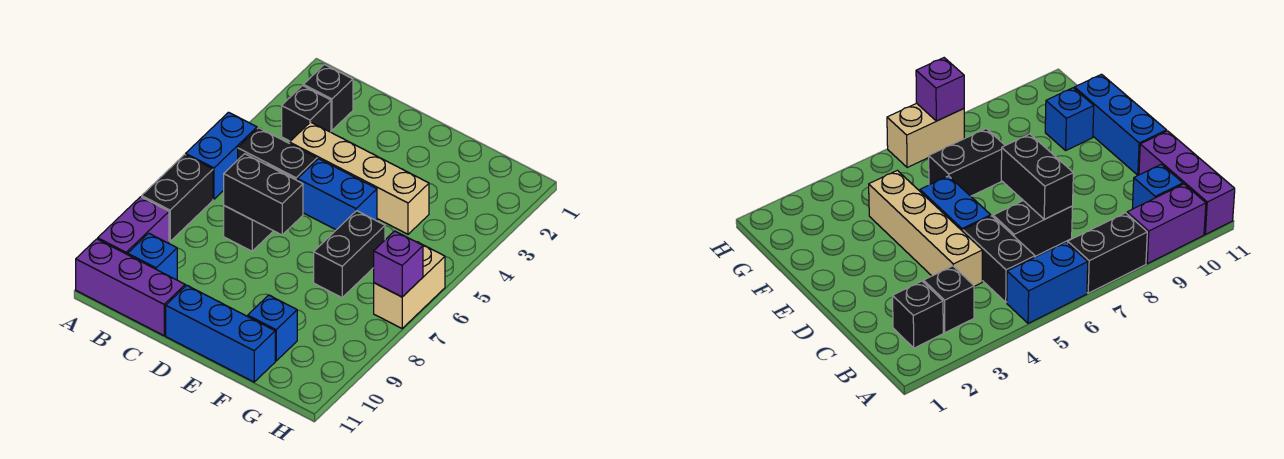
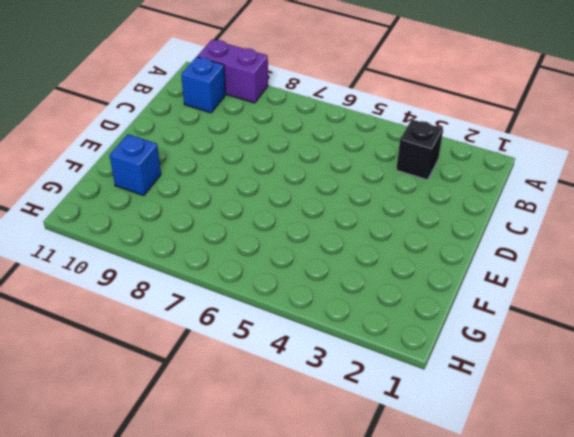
none -> blue brick A5:A6 level 1
none -> black brick A7:A8 level 1
none -> purple brick A11:C11 level 1

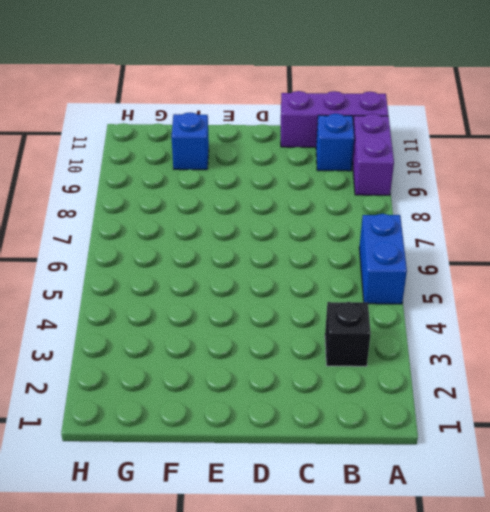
none -> black brick A7:A8 level 1
none -> black brick B2 level 1
none -> black brick B5:C5 level 1

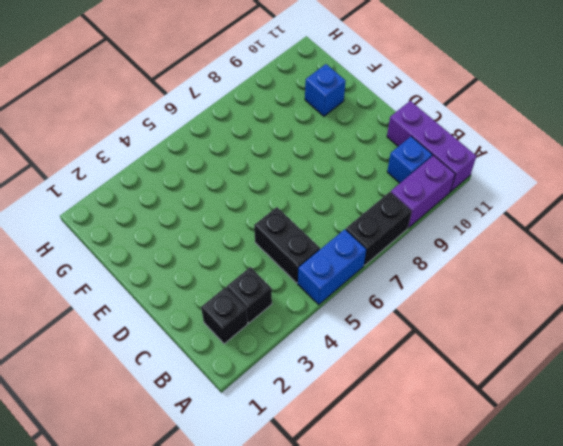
none -> tan brick C4:F4 level 1
none -> black brick C6:C7 level 1
none -> blue brick D5:E5 level 1

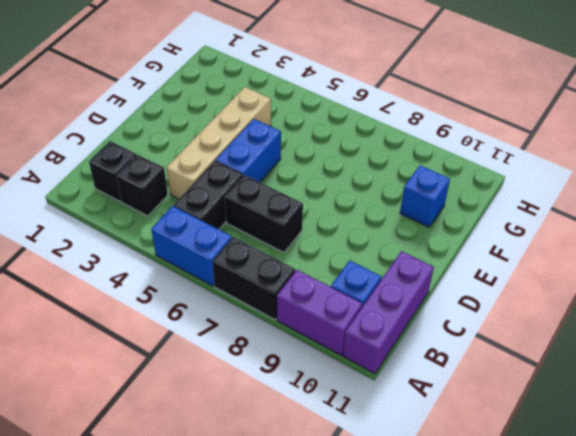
none -> blue brick D11:F11 level 1
none -> black brick F6:F7 level 1
none -> tan brick H6:H7 level 1

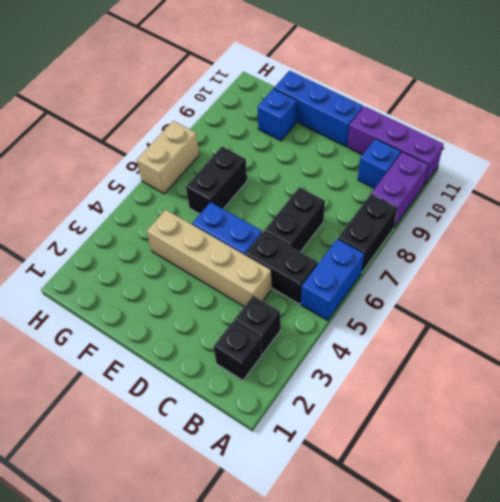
none -> black brick C7:D7 level 2
none -> purple brick H7 level 2

